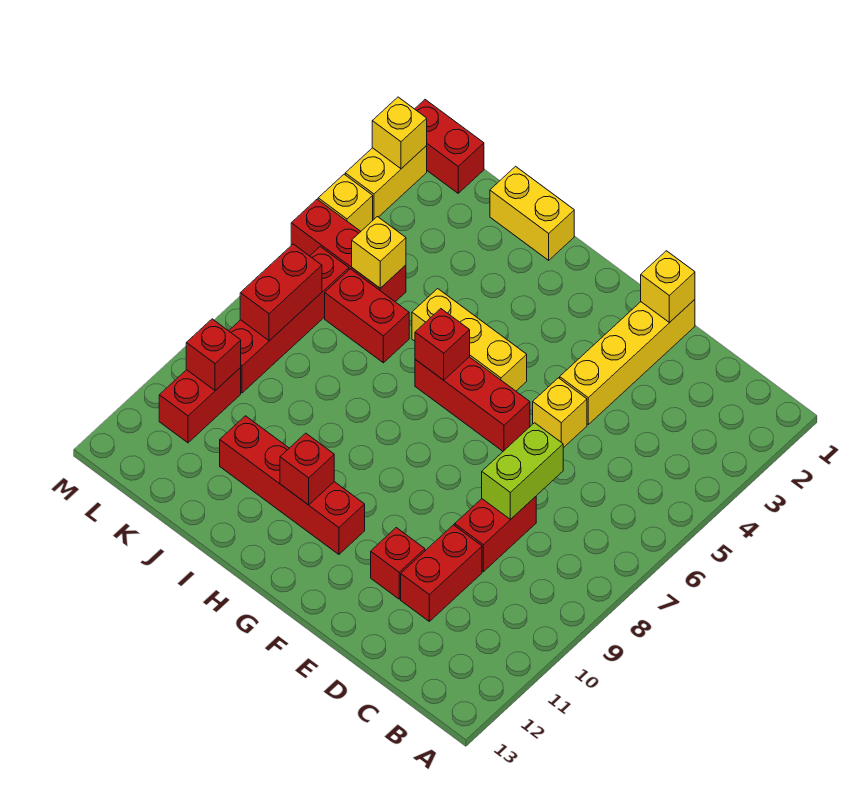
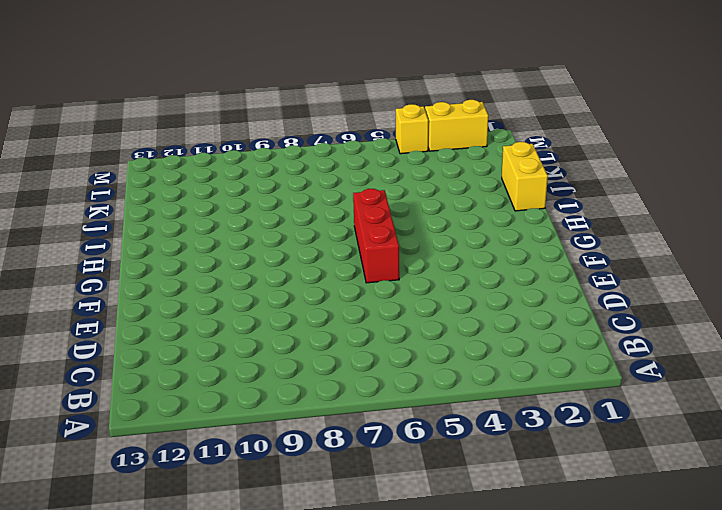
none -> red brick D8:D9 level 1
none -> red brick D10:D11 level 1
none -> yellow brick E1:E4 level 1

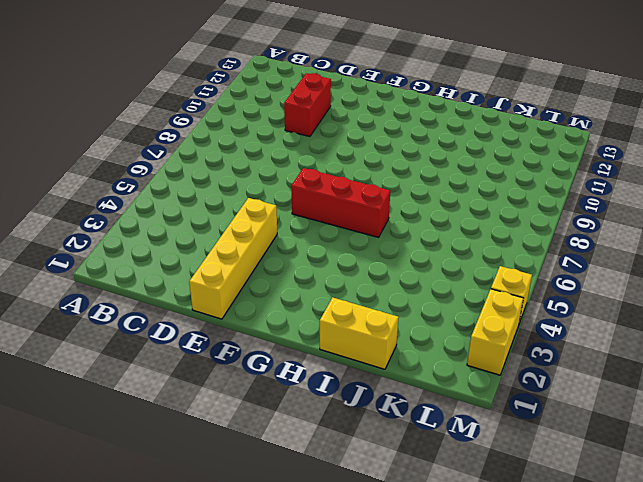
none -> red brick D8:D9 level 1
none -> yellow brick E5 level 1
none -> red brick E11 level 1

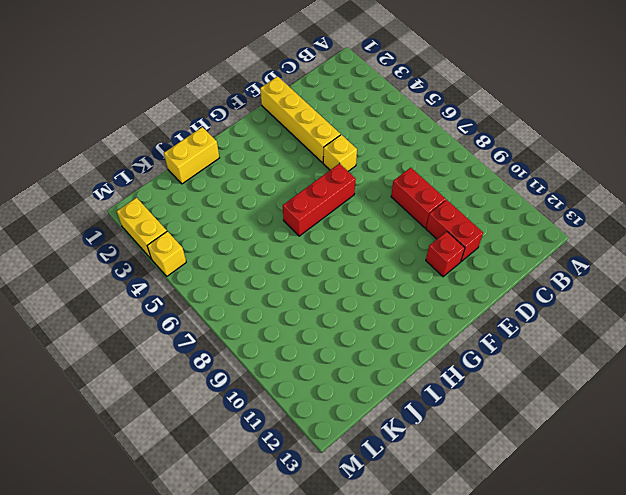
none -> yellow brick G5:I5 level 1
none -> red brick G11:J11 level 1
none -> red brick J6:K6 level 1

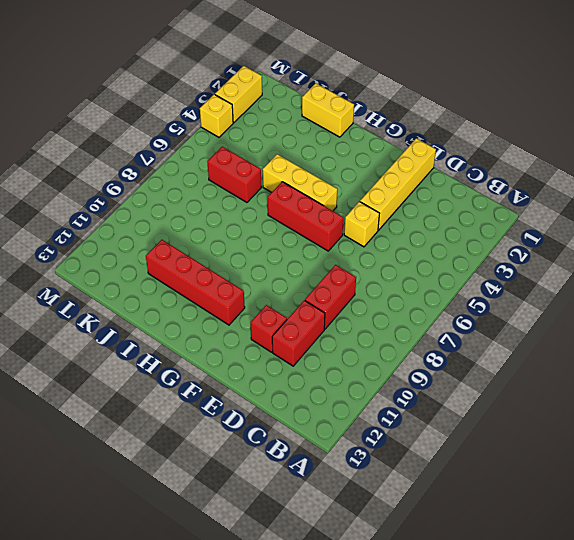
none -> red brick K5:M5 level 1
none -> red brick L1:M1 level 1
none -> red brick L6:L9 level 1

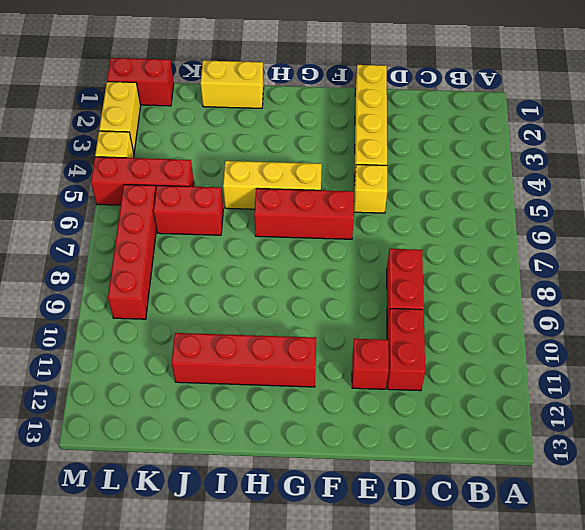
none -> red brick L10:L11 level 1
none -> lime brick D7:D8 level 2
none -> yellow brick E1 level 2

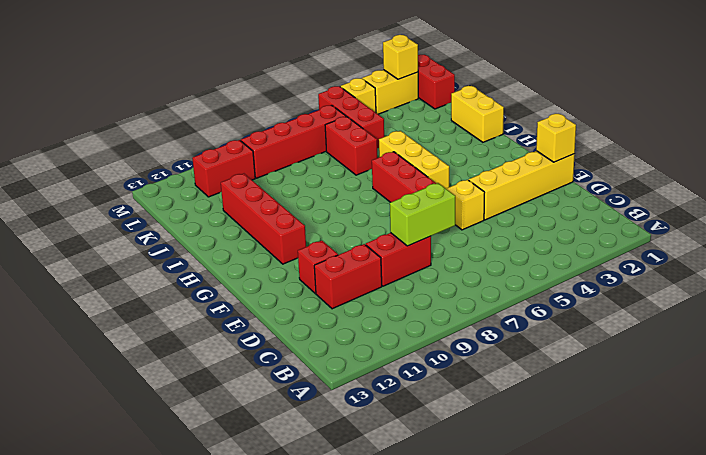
none -> red brick H6 level 2
none -> red brick H11 level 2
none -> yellow brick K5 level 2

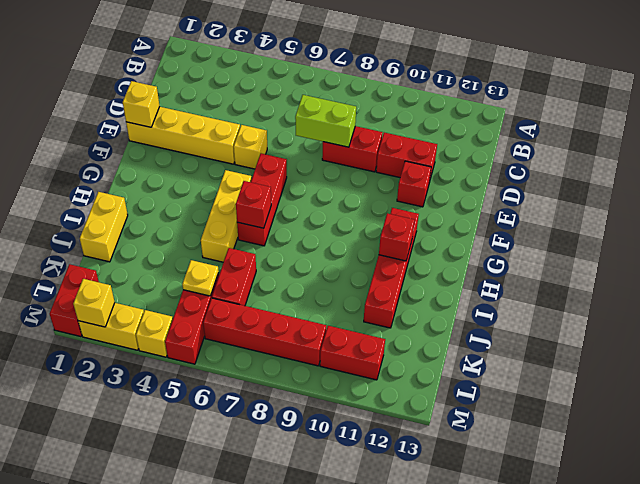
yellow plate K5 level 2 -> yellow brick K5 level 2
none -> red brick L7:L8 level 2
none -> red brick L10 level 2

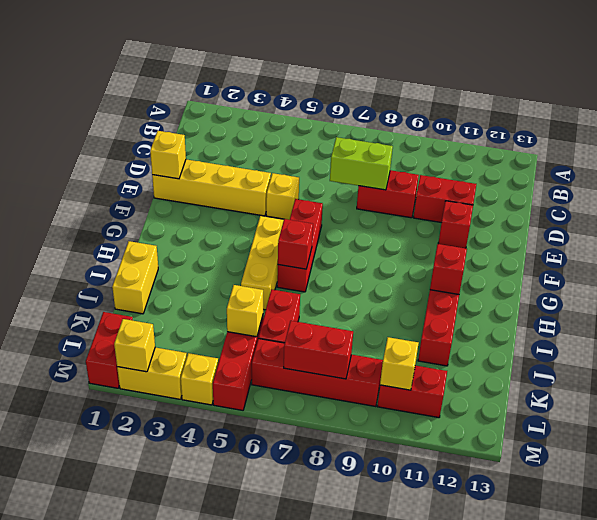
yellow brick L10 level 2 -> red brick L10 level 2

